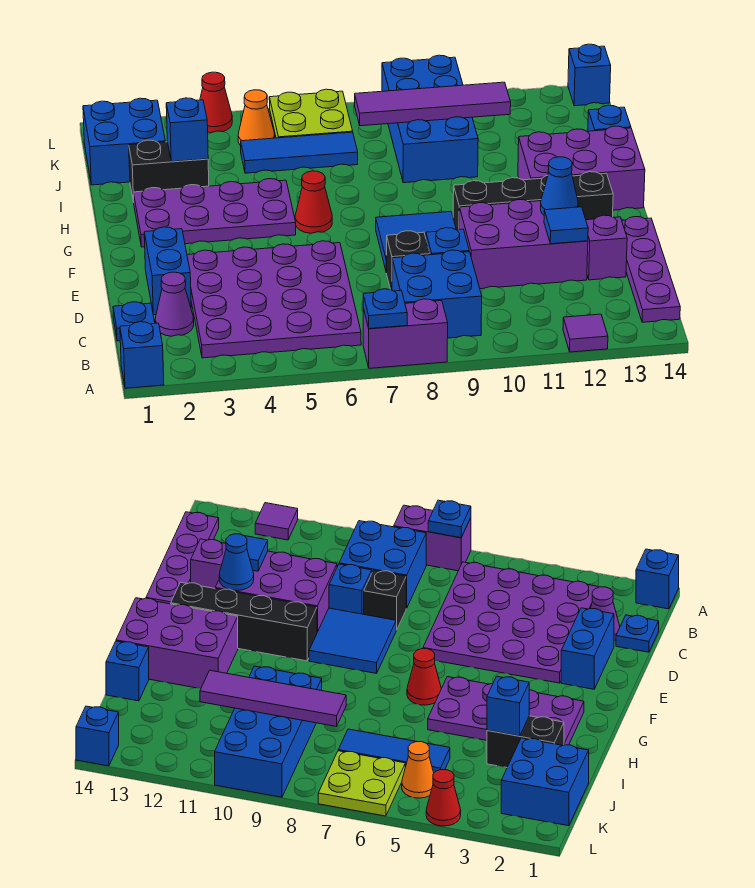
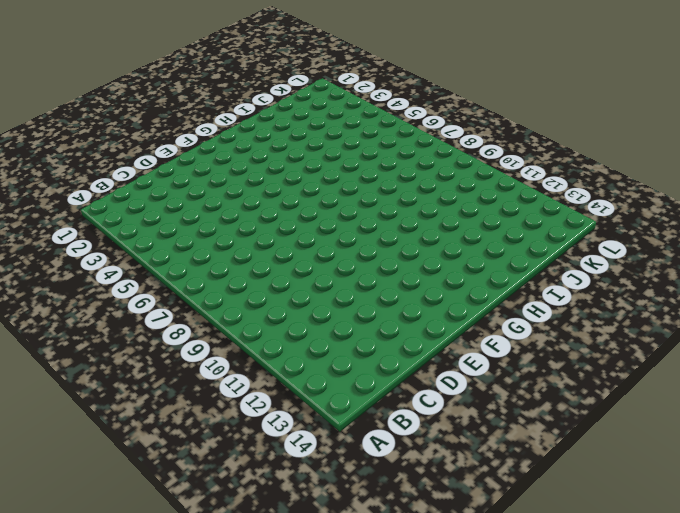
none -> blue brick A1 level 1
none -> purple brick A7:A8 level 1
none -> purple tile A12 level 1
none -> purple plate B3:E6 level 1

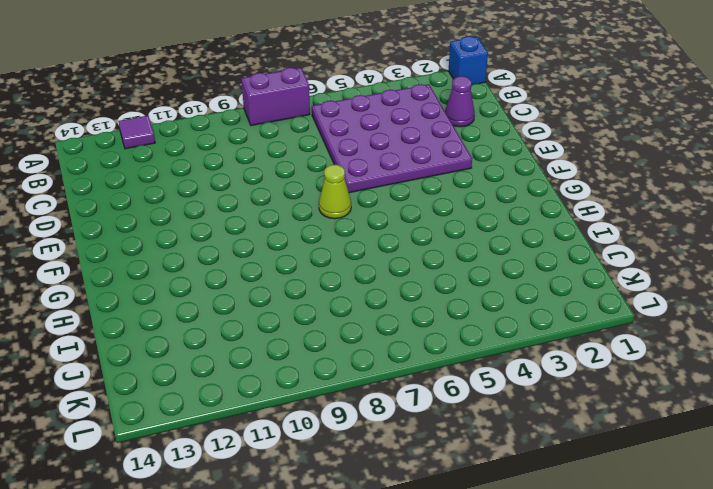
lime cone F7 level 1 -> none
none -> blue brick B8:C9 level 1
none -> purple plate B14:E14 level 1
none -> blue plate C1 level 1
none -> blue brick D2:E2 level 1

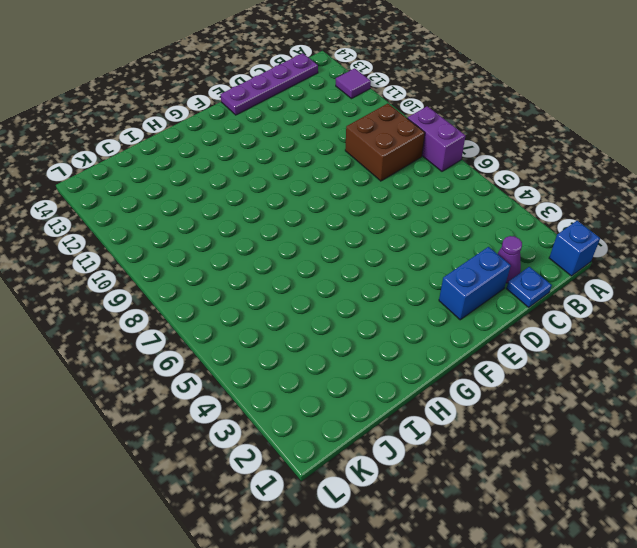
brown brick B8:C9 level 1 -> blue brick B8:C9 level 1
none -> purple plate B3:E6 level 1
none -> black brick D8 level 1
none -> blue brick D9 level 1
none -> purple brick D10:E12 level 1

